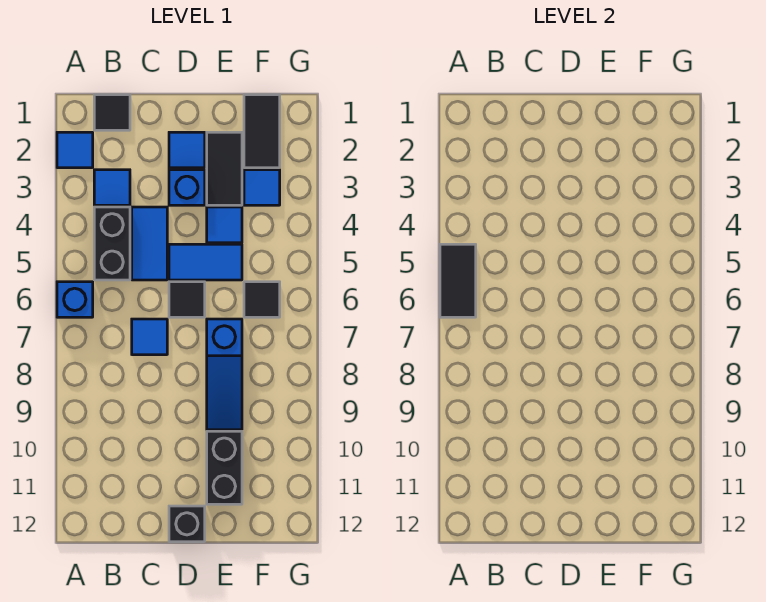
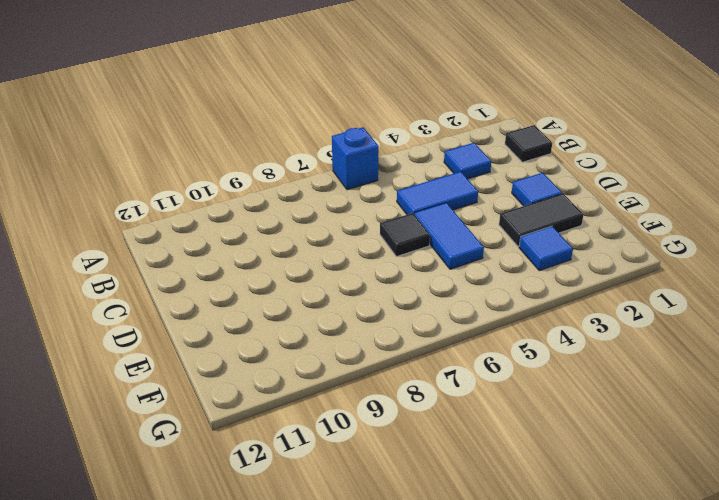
none -> blue tile A2 level 1
none -> black brick B4:B5 level 1
none -> blue tile C7 level 1

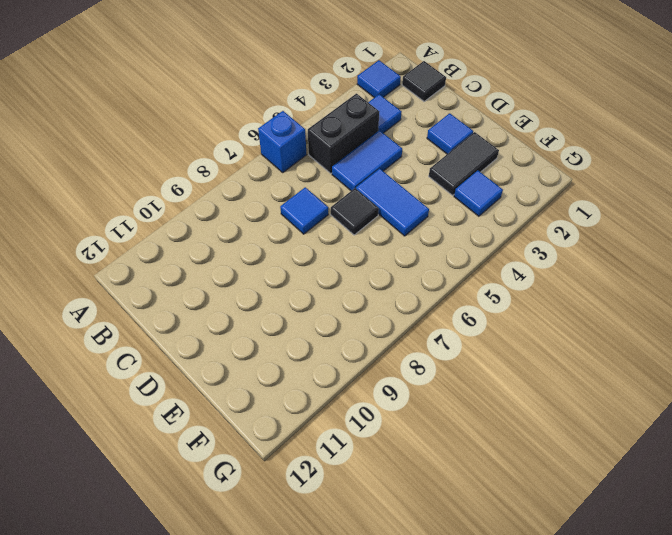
none -> blue brick D3 level 1
none -> black brick D12 level 1
none -> blue tile E4 level 1

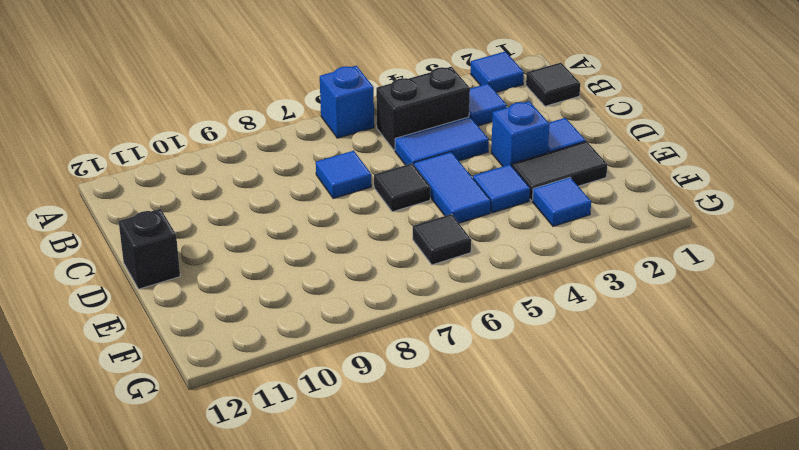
none -> blue slope E7:E9 level 1 top 7
none -> black brick E10:E11 level 1
none -> black tile F1:F2 level 1

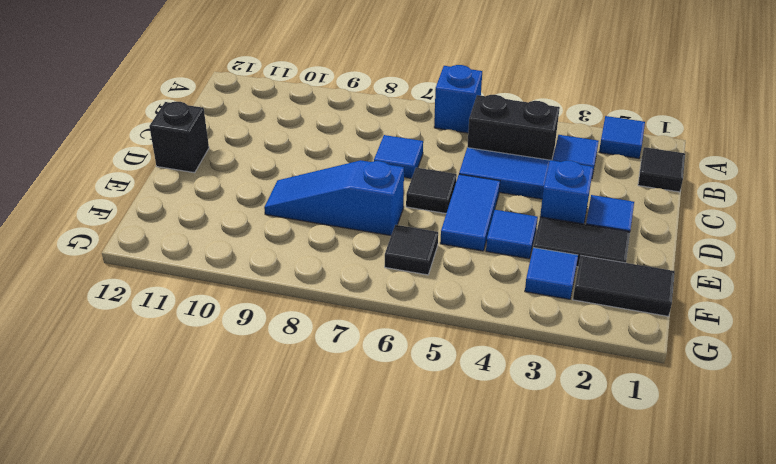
none -> black brick E10:E11 level 1
none -> black tile A5:A6 level 2

